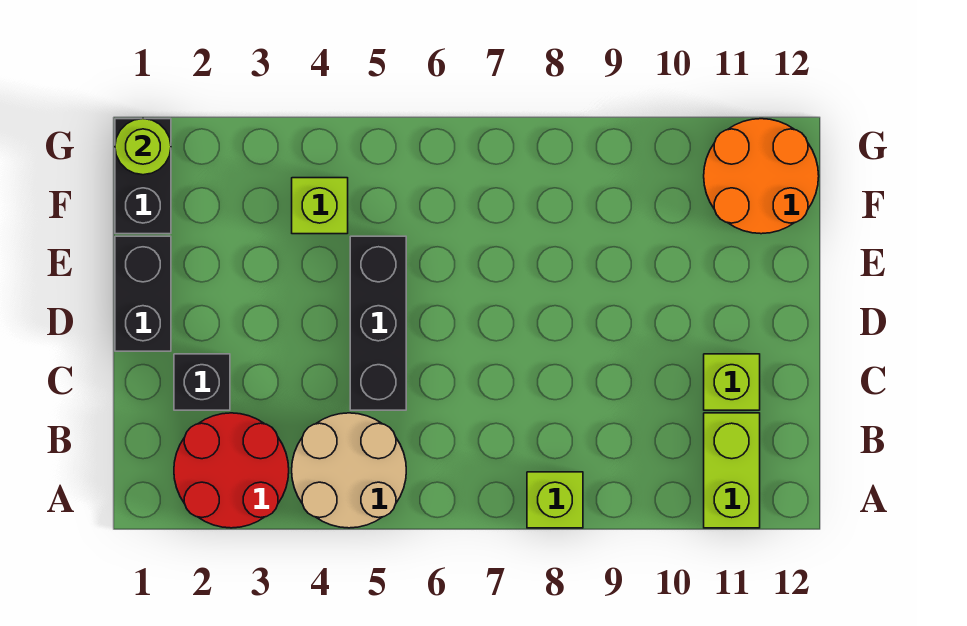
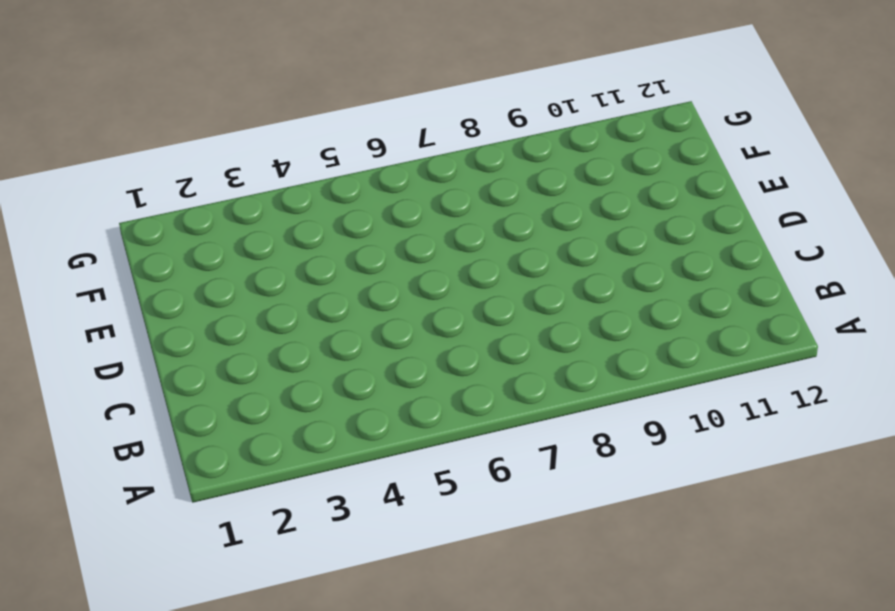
none -> red round brick A2:B3 level 1
none -> tan round brick A4:B5 level 1
none -> lime brick A8 level 1

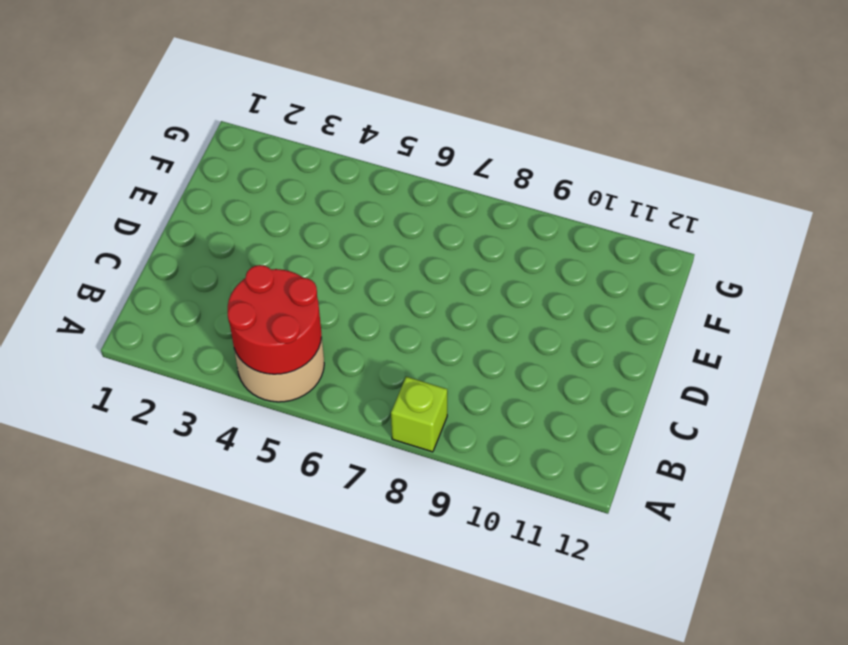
red round brick A4:B5 level 2 -> red round brick A2:B3 level 1
none -> lime brick A11:B11 level 1
none -> black brick C2 level 1
none -> black brick C5:E5 level 1

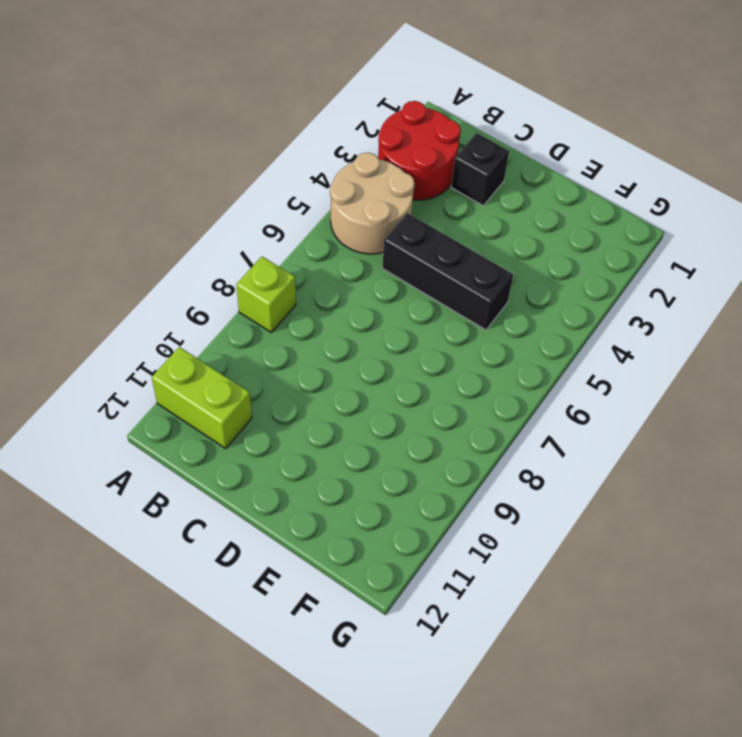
none -> lime brick C11 level 1
none -> black brick D1:E1 level 1
none -> black brick F1:G1 level 1

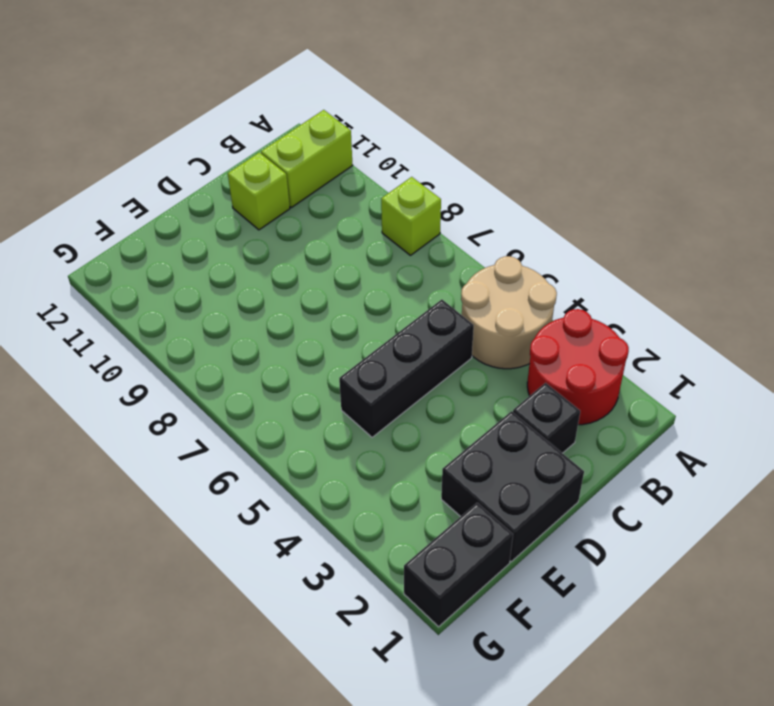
black brick D1:E2 level 1 -> black brick D1:E1 level 1
none -> lime brick F4 level 1
none -> orange round brick F11:G12 level 1
none -> lime round brick G1 level 2

